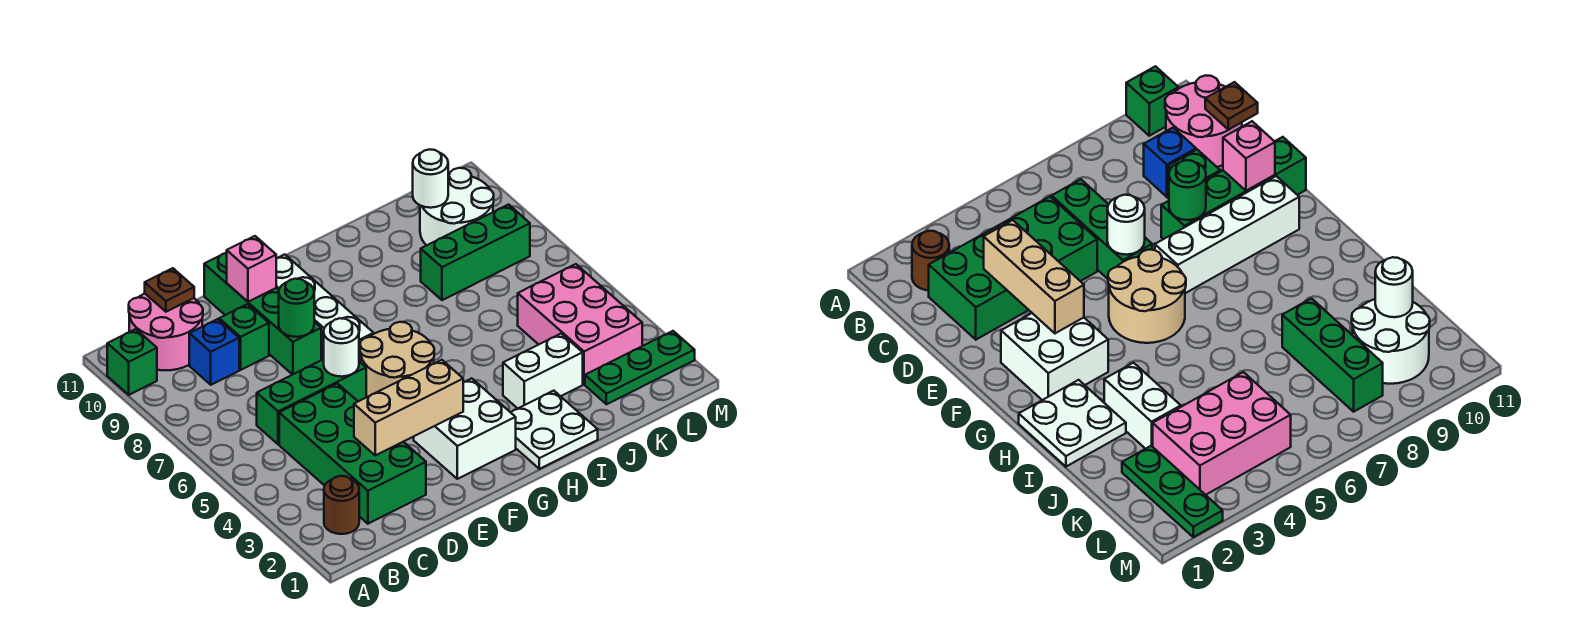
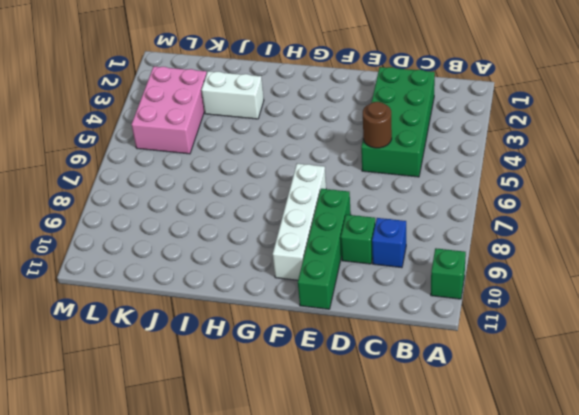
brown round brick D5 level 2 -> brown round brick B2 level 1
none -> pink round brick B10:C11 level 1
none -> green brick C6:E6 level 1
none -> white brick F2:G3 level 1

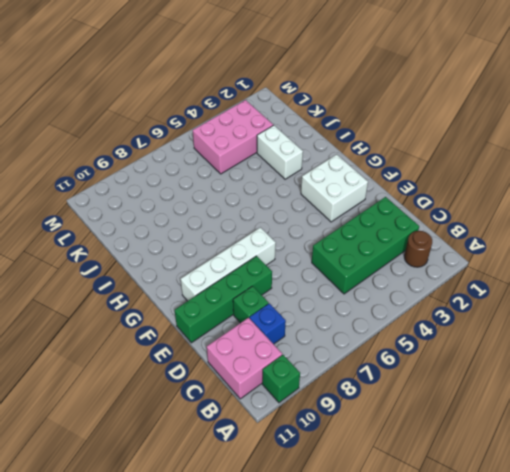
pink brick B10:C11 level 1 -> pink round brick B10:C11 level 1
none -> green brick C6:E6 level 1
none -> tan round brick F5:G6 level 1
none -> white plate H1:I2 level 1

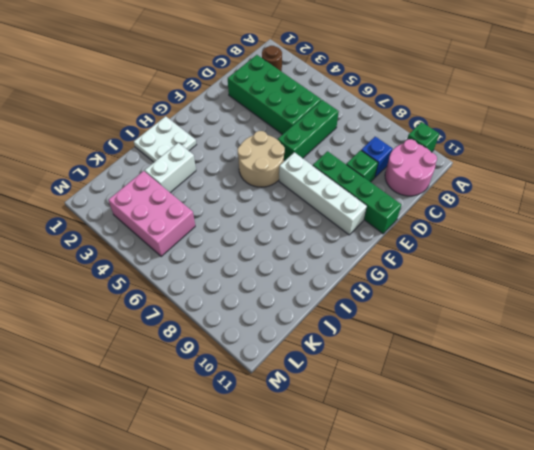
none -> white brick F2:G3 level 1
none -> green brick J8:L8 level 1
none -> green plate K2:M2 level 1

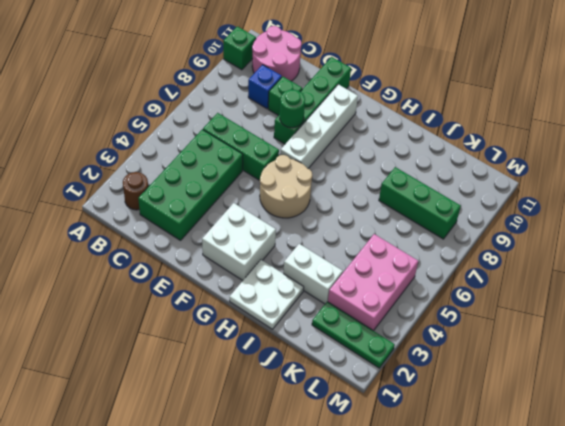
none -> white round brick K9:L10 level 1
none -> brown plate C11 level 2
none -> tan brick D3:F3 level 2

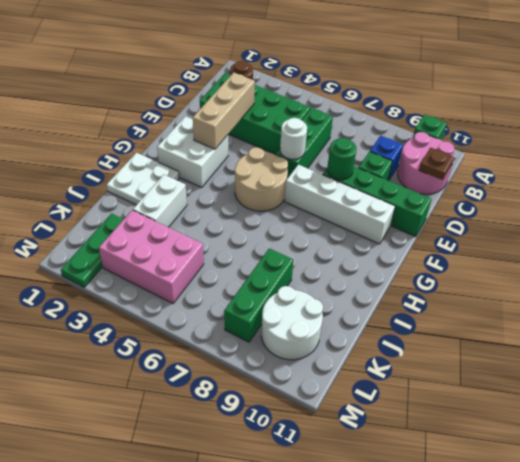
none -> pink brick E10 level 2
none -> white round brick K10 level 2

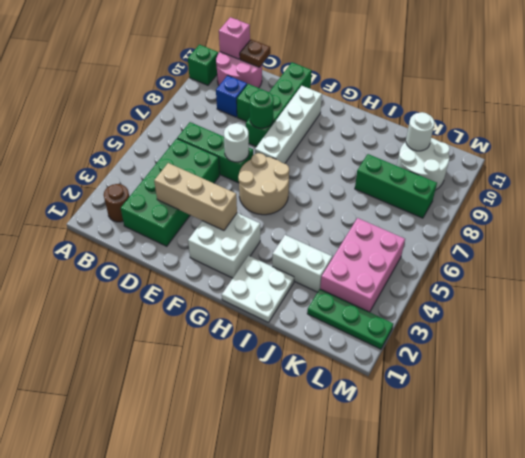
pink brick B11 level 2 -> pink brick E10 level 2

